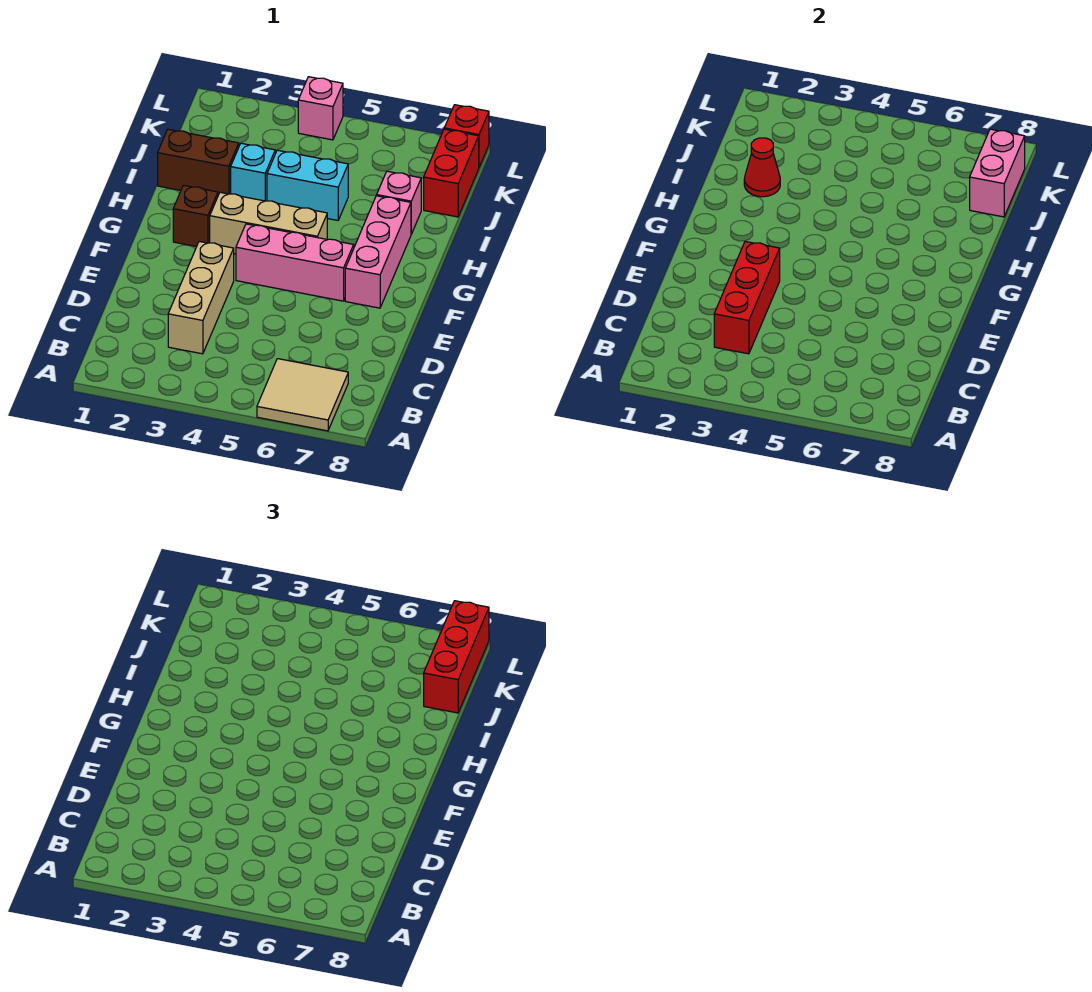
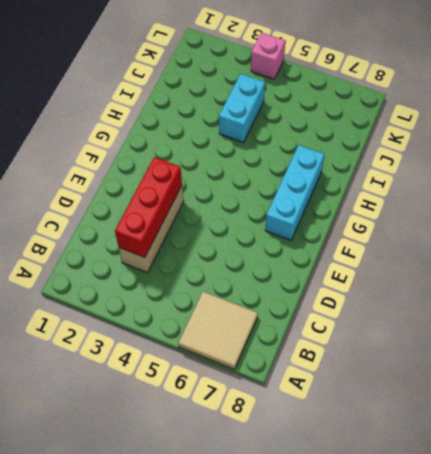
cyan brick F7:H7 level 1 -> pink brick F7:H7 level 1
cyan brick I4:J4 level 1 -> cyan brick I4:I5 level 1
none -> pink brick F4:F6 level 1
none -> brown brick G2 level 1
none -> tan brick G3:G5 level 1

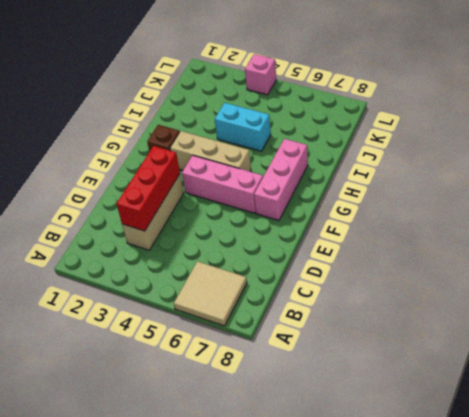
none -> brown brick I1:I2 level 1
none -> cyan brick I3 level 1
none -> pink brick I7 level 1

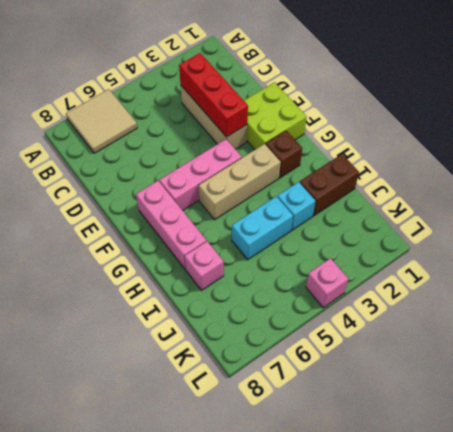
lime brick E1:F2 level 1 -> none
none -> red brick J8:K8 level 1
none -> red brick L8 level 1
none -> red cone I2 level 2

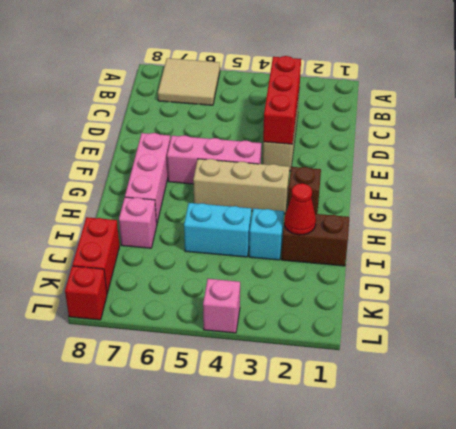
none -> pink brick J8:K8 level 2
none -> red brick J8:L8 level 3

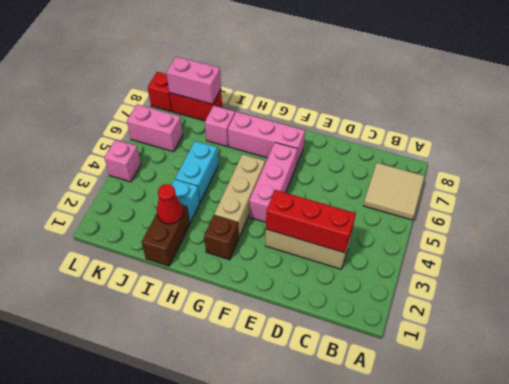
pink brick K6:L6 level 1 -> none
none -> red brick J8:L8 level 3

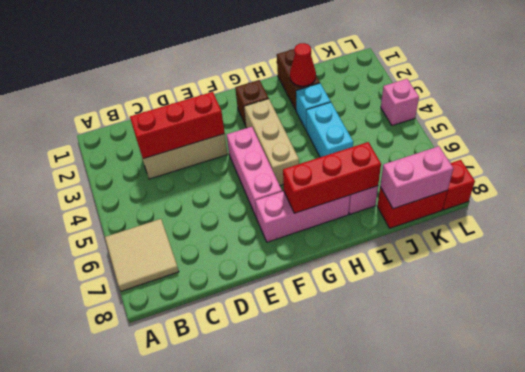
red brick G7:I7 level 2 -> red brick J8:L8 level 3

